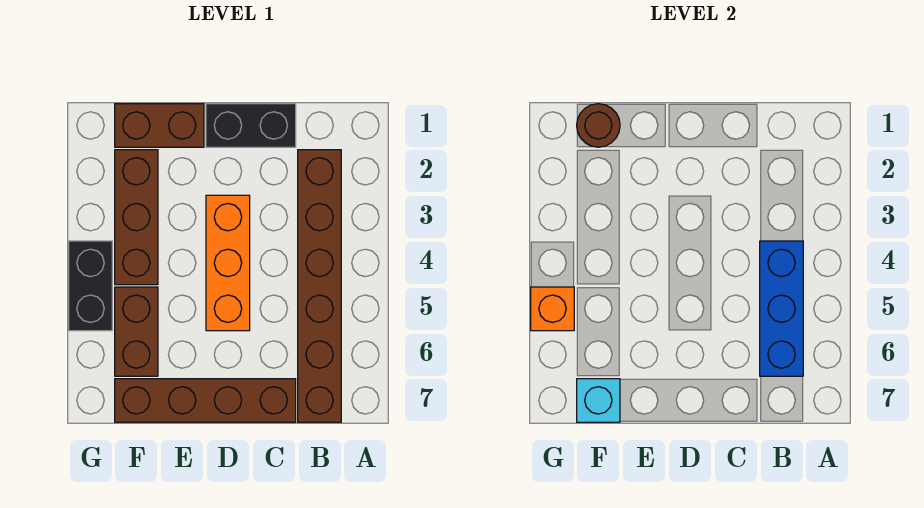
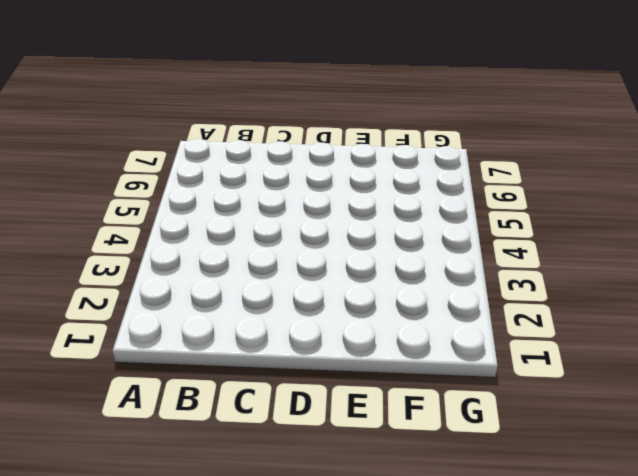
none -> brown brick B2:B7 level 1
none -> black brick C1:D1 level 1
none -> brown brick C7:F7 level 1

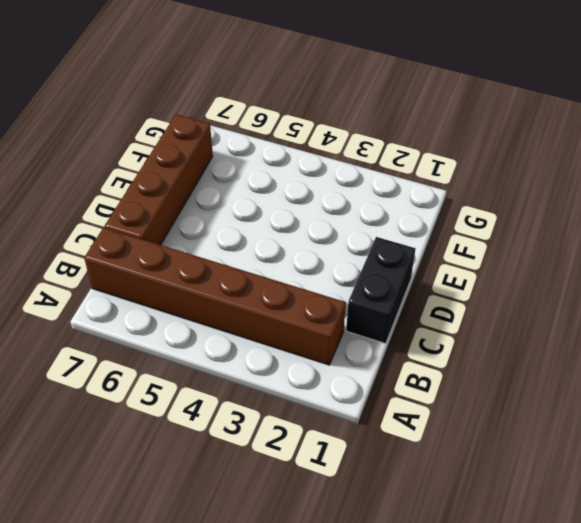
none -> orange brick D3:D5 level 1
none -> brown brick E1:F1 level 1
none -> brown brick F2:F4 level 1

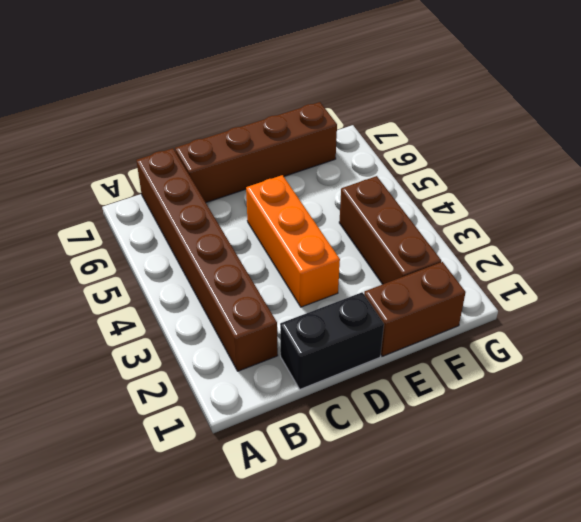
none -> brown brick F5:F6 level 1
none -> black brick G4:G5 level 1
none -> blue brick B4:B6 level 2

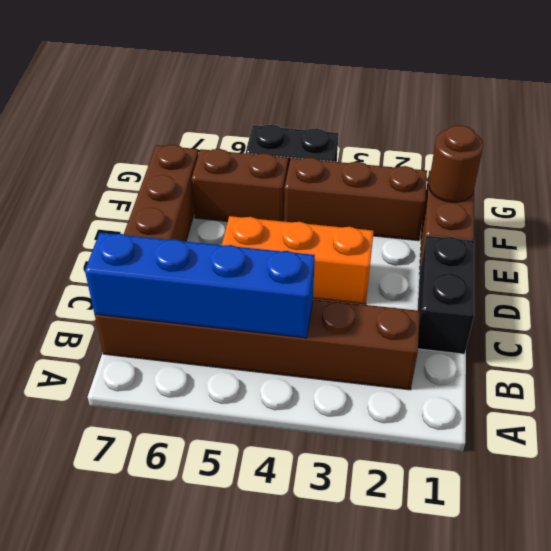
blue brick B4:B7 level 2 -> blue brick B4:B6 level 2
none -> cyan brick F7 level 2
none -> orange brick G5 level 2

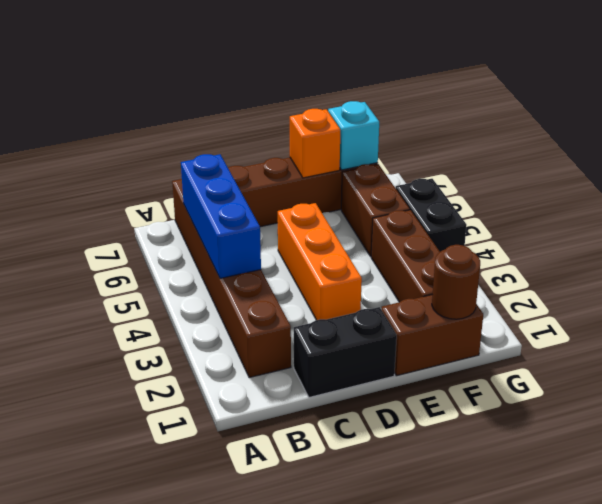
orange brick E7 level 2 -> orange brick G5 level 2

